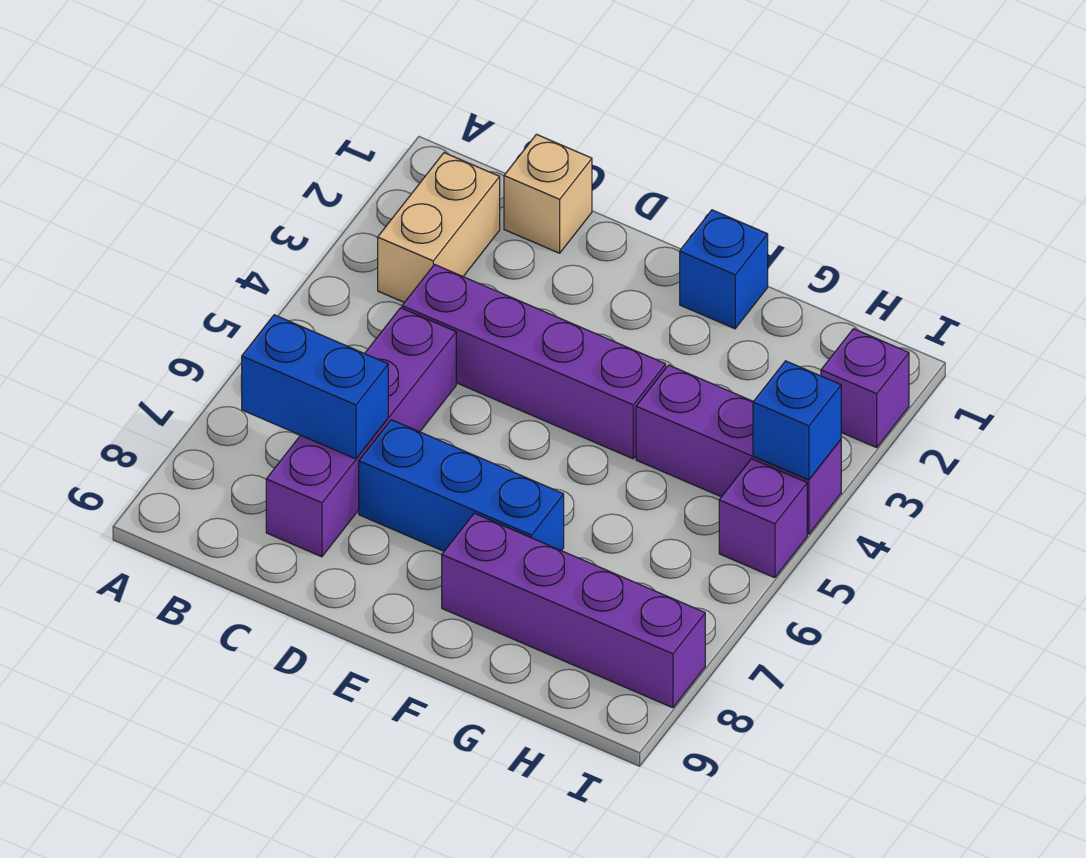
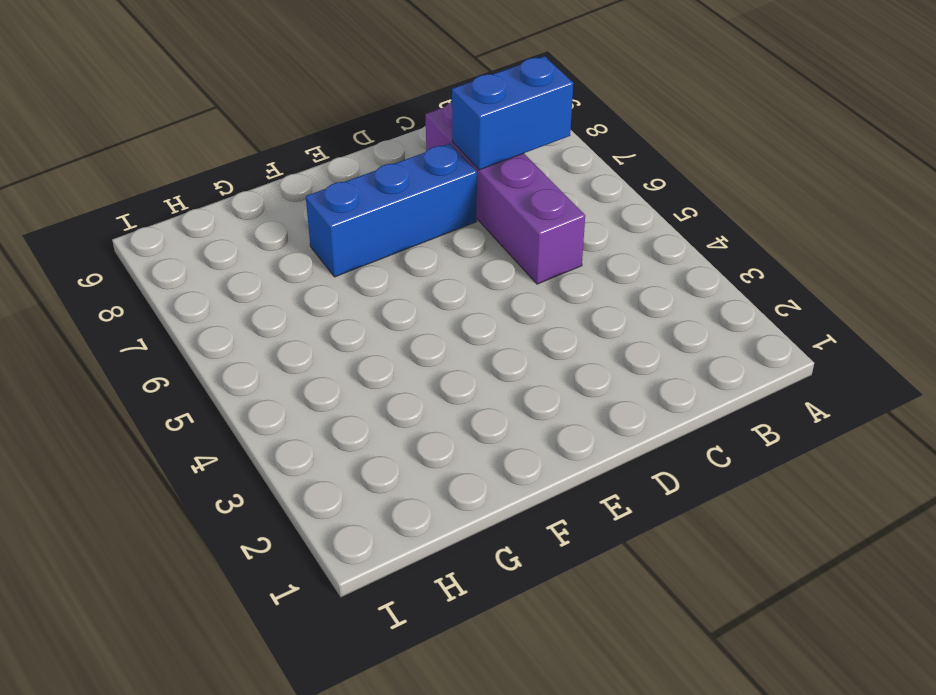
none -> tan brick B2:B3 level 1
none -> tan brick C1 level 1
none -> purple brick C4:F4 level 1

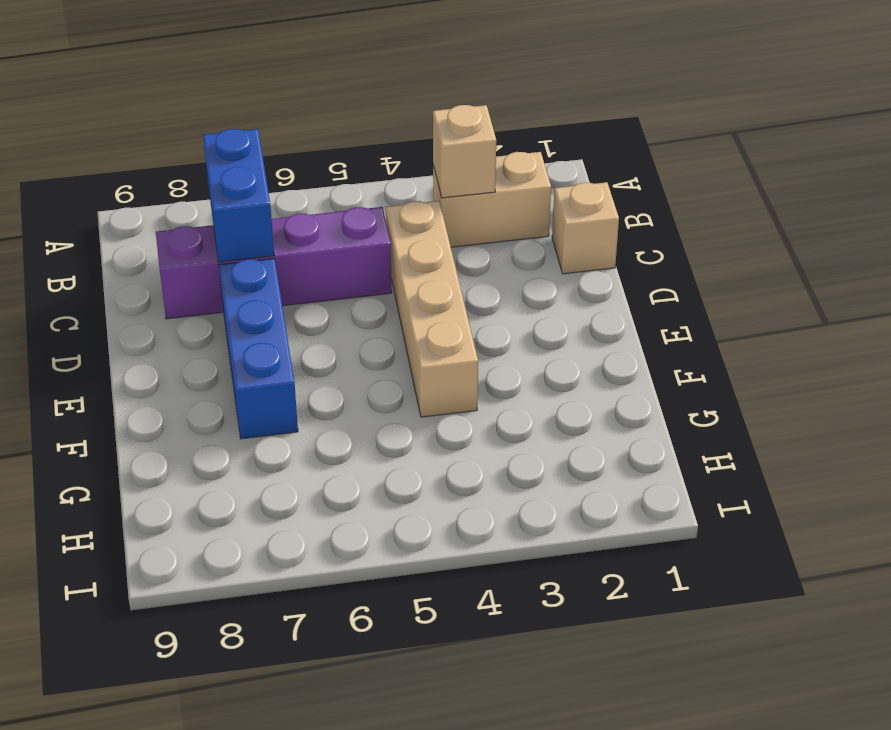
tan brick B3 level 2 -> none
tan brick C4:F4 level 1 -> purple brick C4:F4 level 1
none -> blue brick F1 level 1
none -> purple brick F8:I8 level 1
none -> purple brick G4:I4 level 1

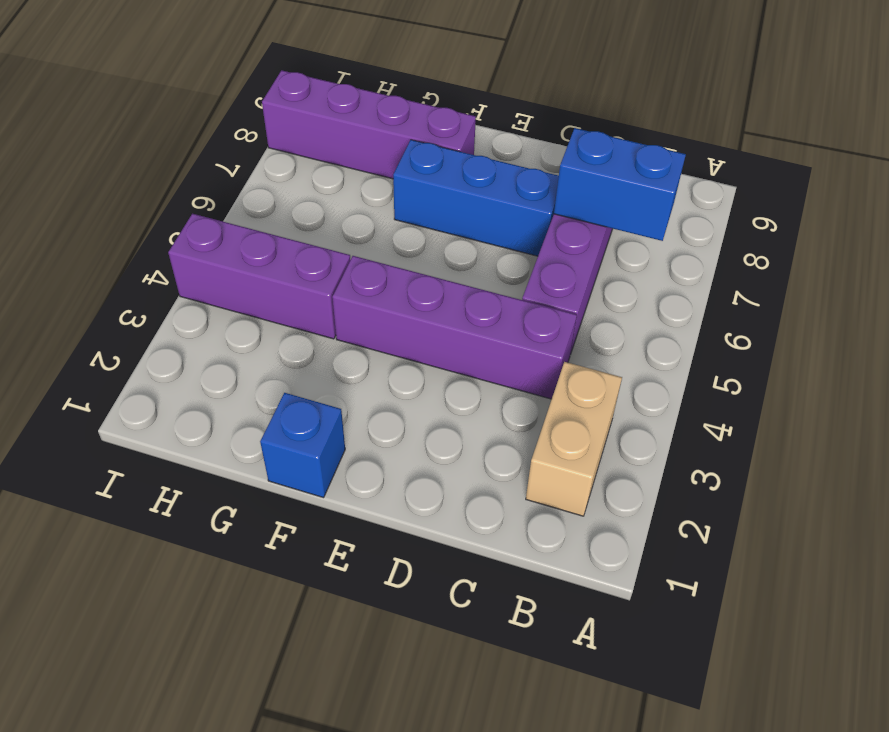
none -> tan brick C1 level 1
none -> purple brick I2 level 1
none -> purple brick I5 level 1

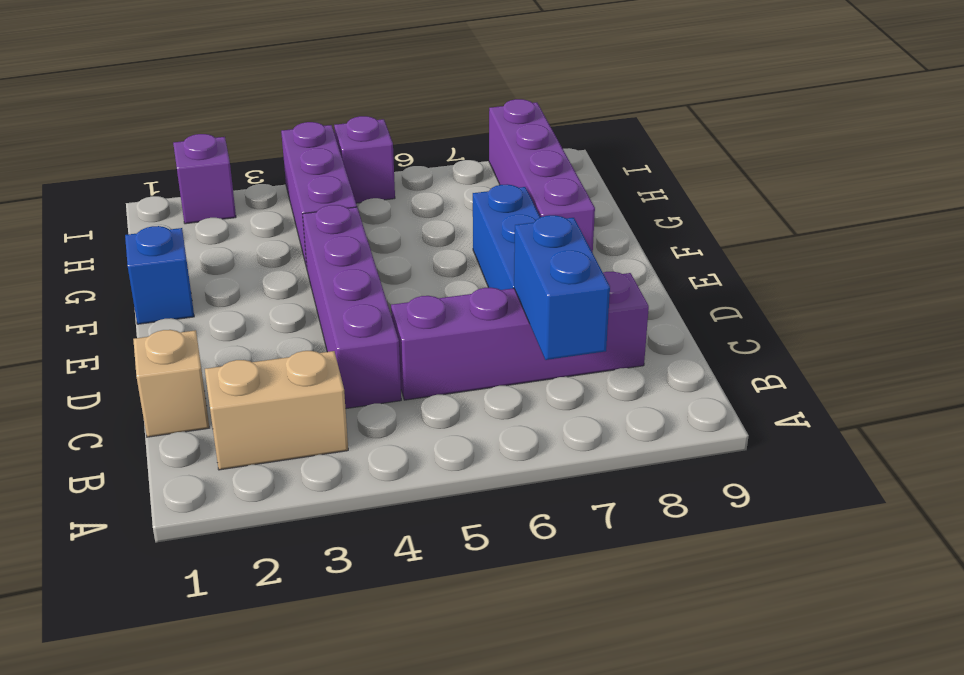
none -> blue brick I4 level 2

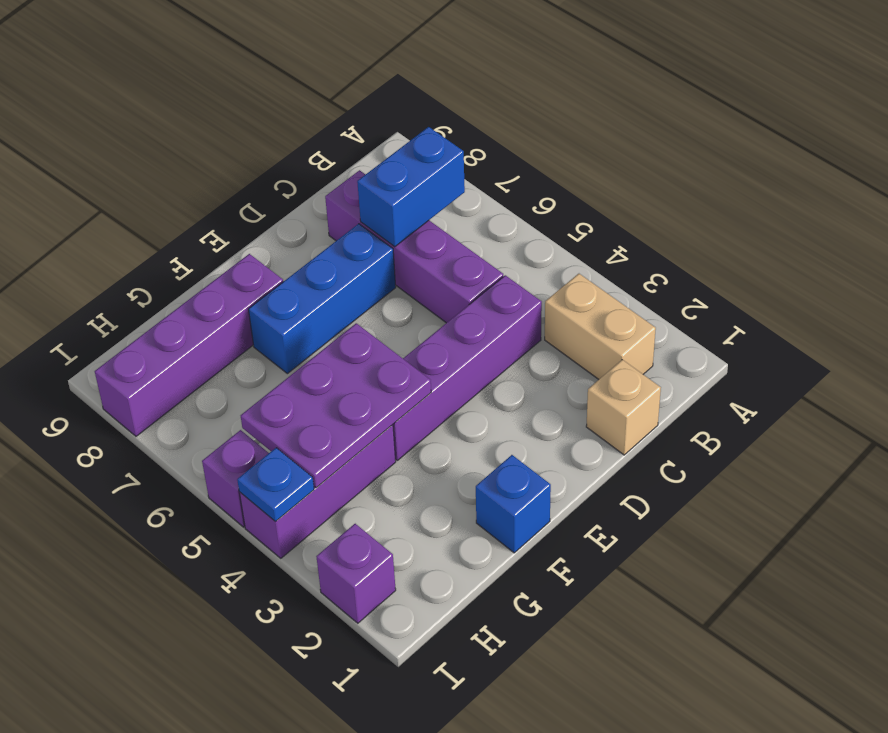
purple plate F4:H5 level 2 -> none
blue plate I4 level 2 -> blue brick I4 level 2

